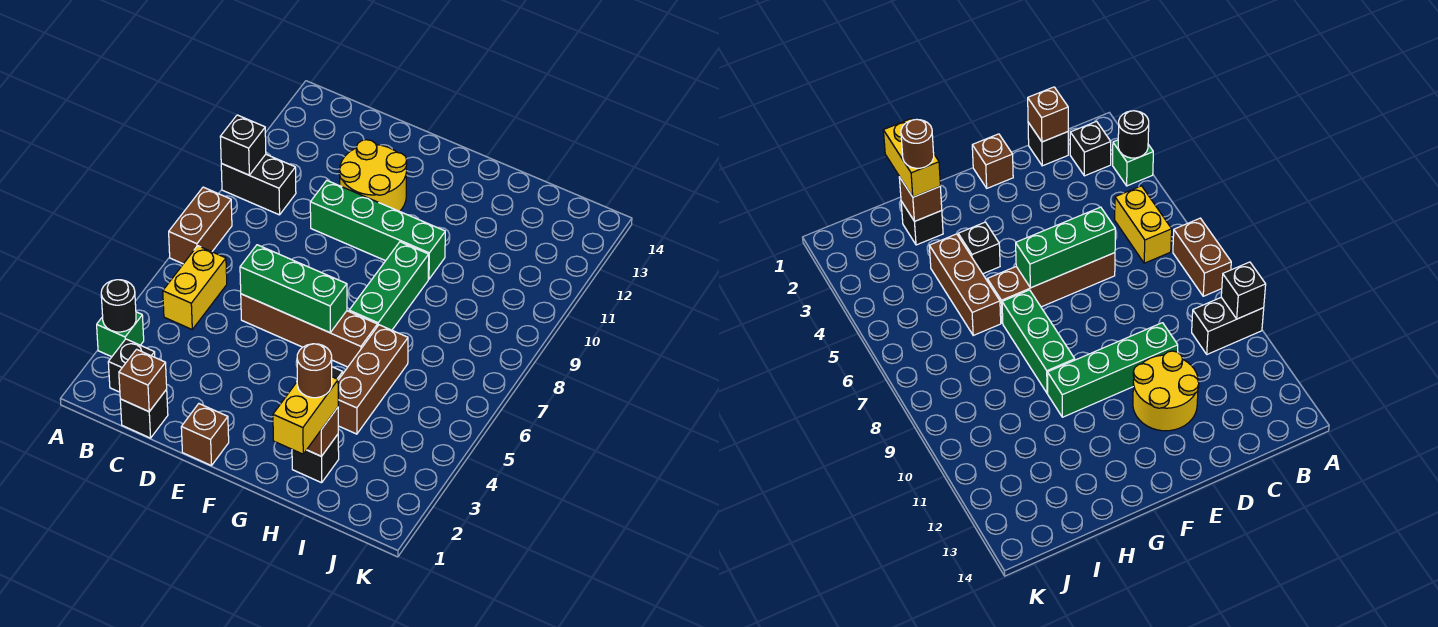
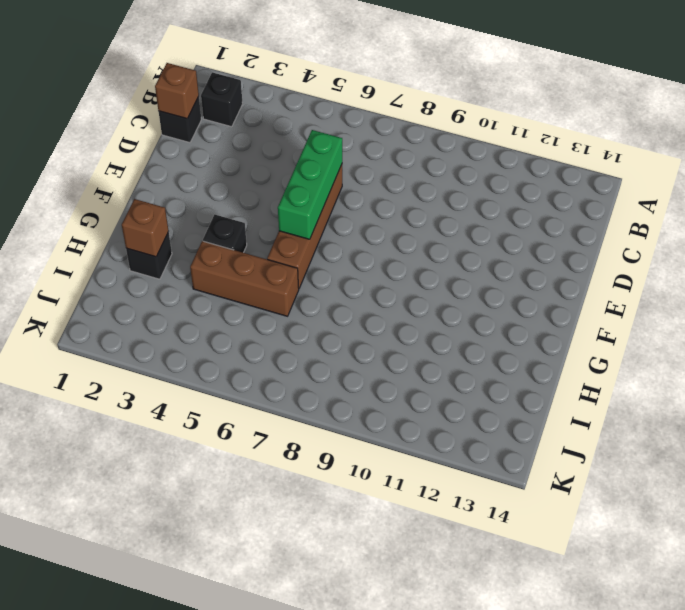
none -> green brick A3 level 1
none -> brown brick A7:A8 level 1
none -> black brick A10:B10 level 1

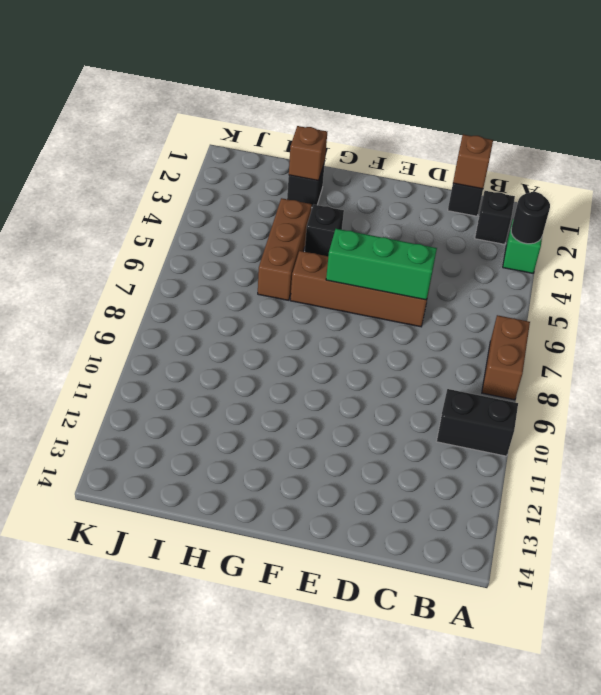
none -> yellow brick B5:B6 level 1
none -> green brick D10:G10 level 1
none -> yellow round brick D11:E12 level 1

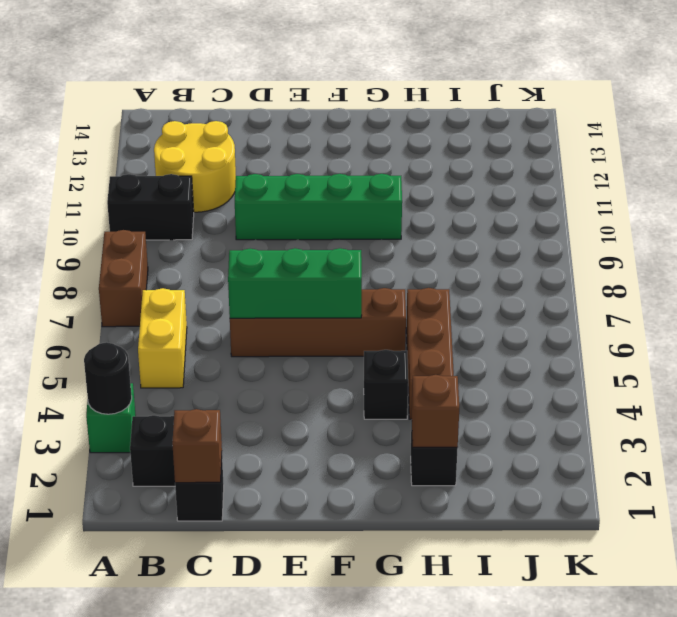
yellow round brick B11:C12 level 1 -> yellow round brick D11:E12 level 1
none -> brown brick E1 level 1
none -> green brick G7:G9 level 1
none -> black brick A10 level 2

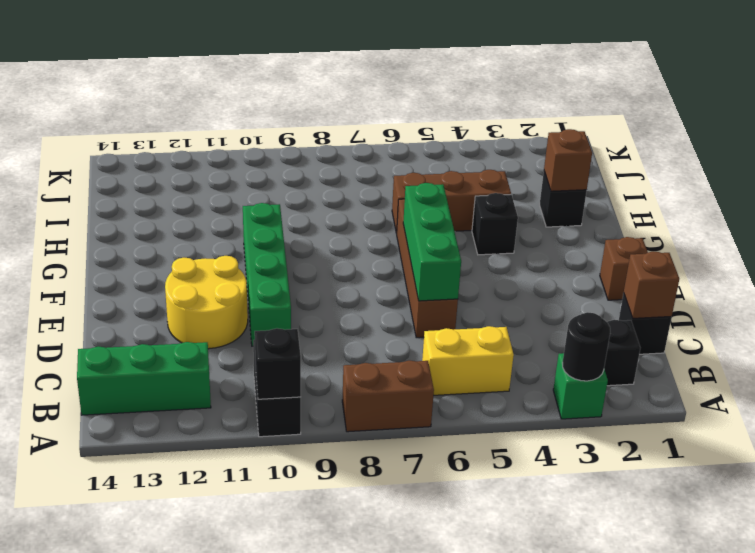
green brick B12:B14 level 1 -> green brick G7:G9 level 1
none -> yellow brick H1:H2 level 3
none -> brown round brick H2 level 4

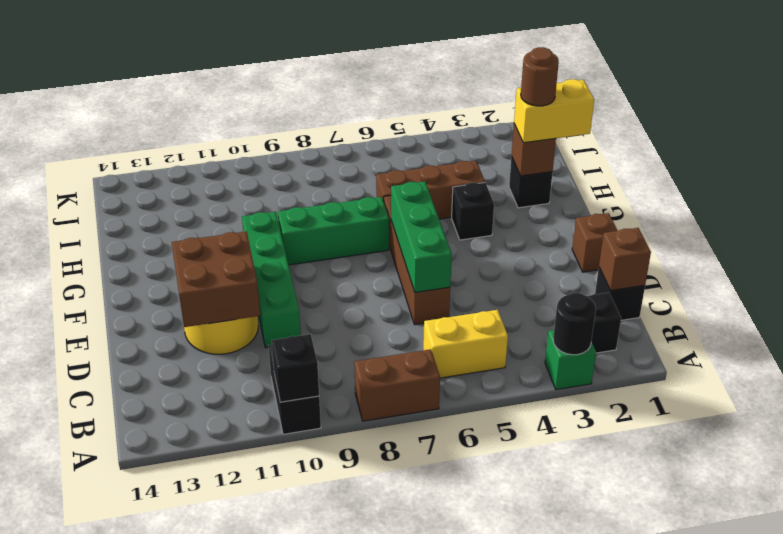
brown brick D11:E12 level 2 -> none

